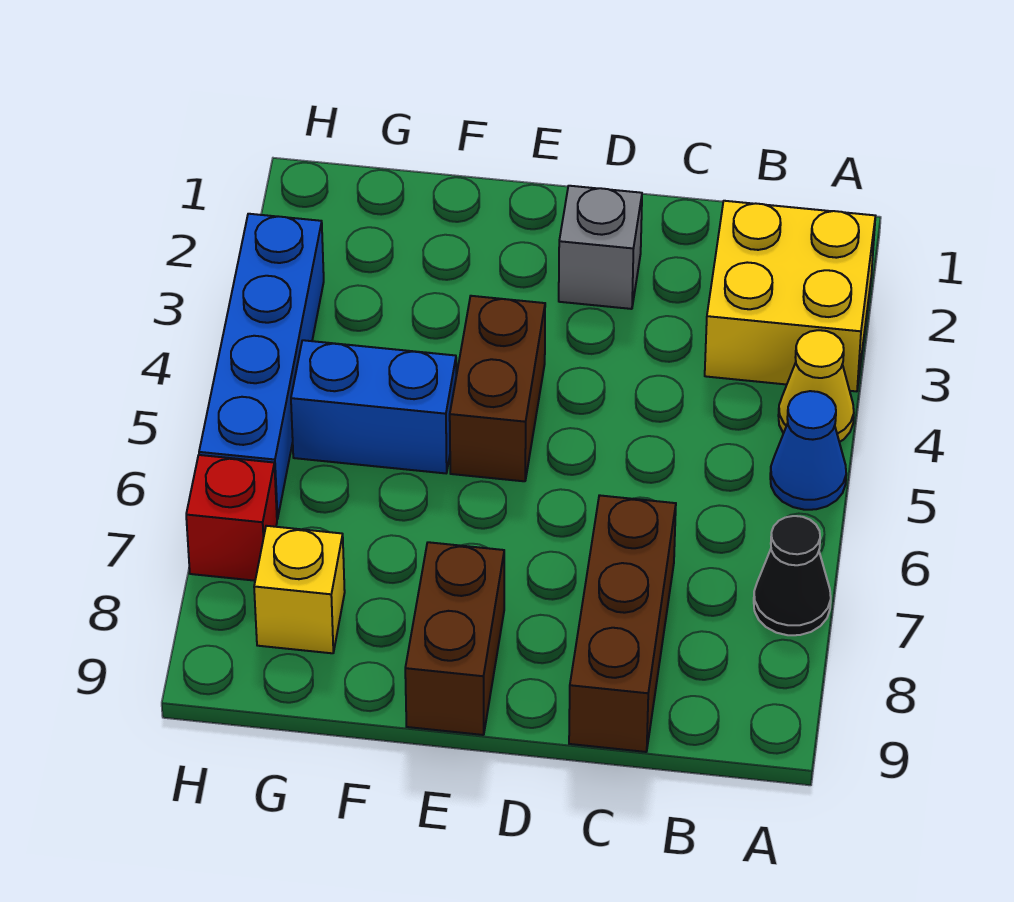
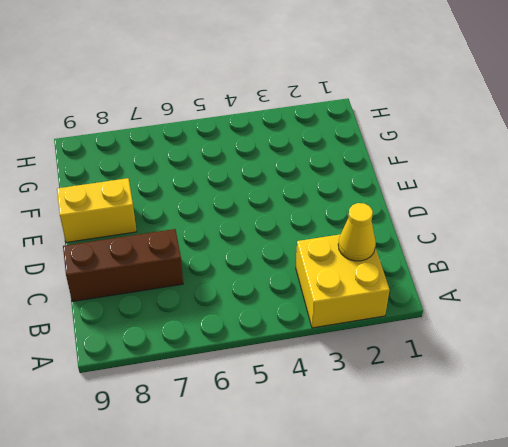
yellow cone B2 level 2 -> yellow cone A4 level 1
yellow brick E8:E9 level 1 -> brown brick E8:E9 level 1
none -> blue cone A5 level 1
none -> black cone A7 level 1
none -> grey brick D2 level 1

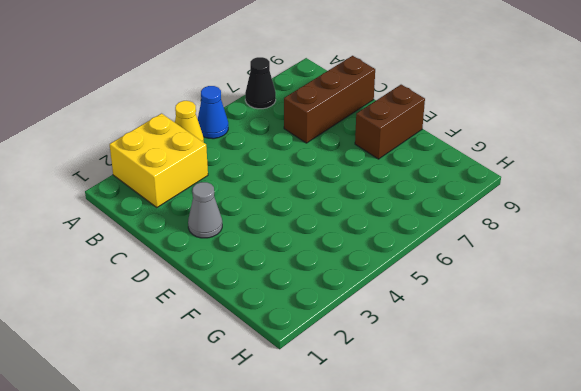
grey cone D2 level 1 -> grey brick D2 level 1
none -> brown brick E4:E5 level 1
none -> blue brick F5:G5 level 1
none -> yellow brick G8 level 1

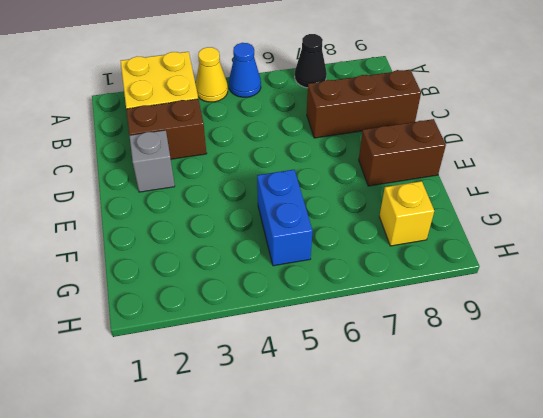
brown brick C2:C3 level 1 -> brown brick E4:E5 level 1
none -> blue brick H3:H6 level 1
none -> red brick H7 level 1

